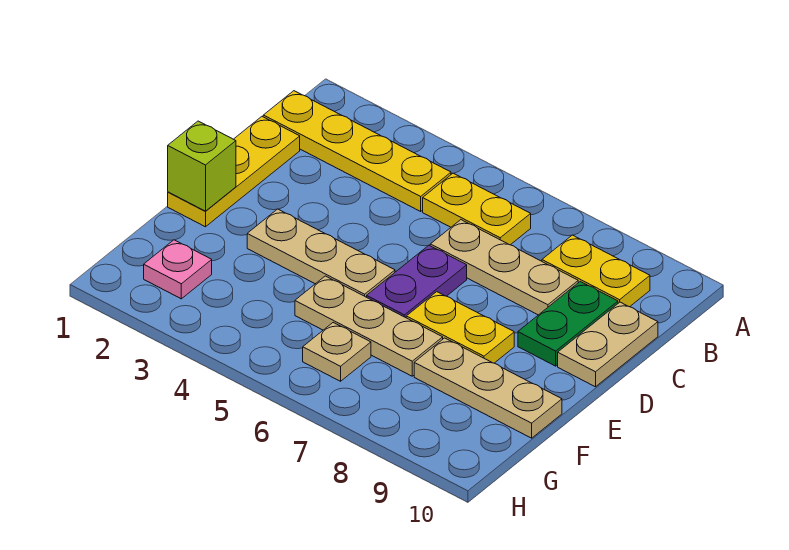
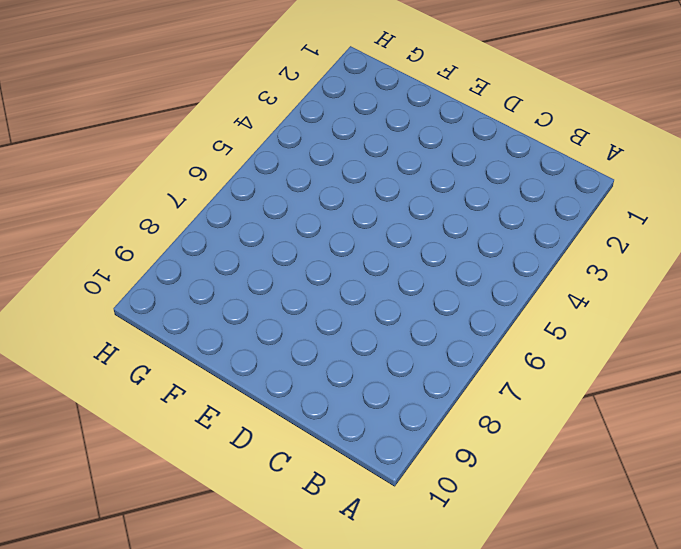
none -> yellow plate B1:B4 level 1
none -> yellow plate B5:B6 level 1
none -> yellow plate B8:B9 level 1

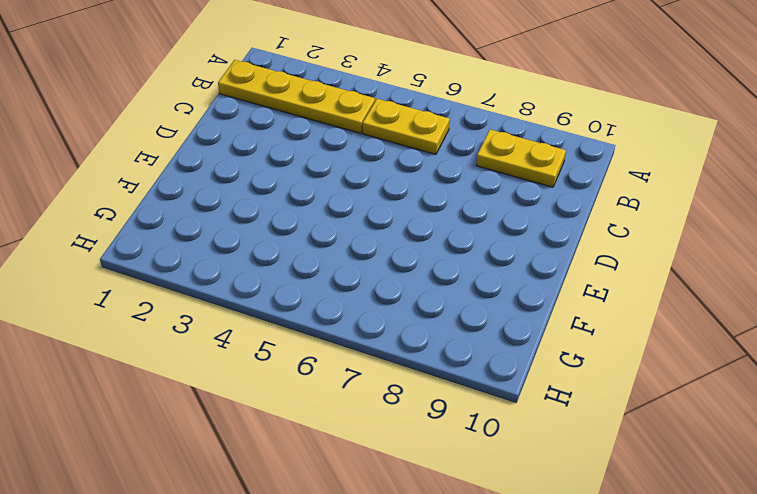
none -> yellow plate C1:E1 level 1
none -> tan plate C6:C8 level 1
none -> green plate C9:D9 level 1

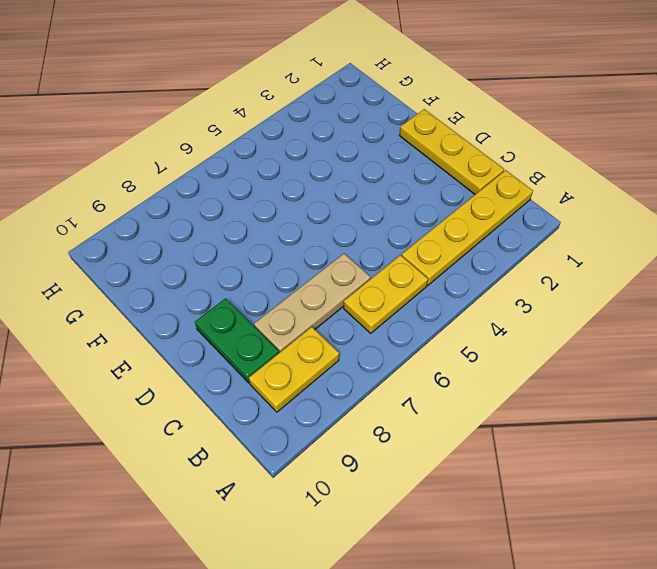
none -> tan plate C10:D10 level 1
none -> purple plate D6:E6 level 1
none -> tan plate E3:E5 level 1

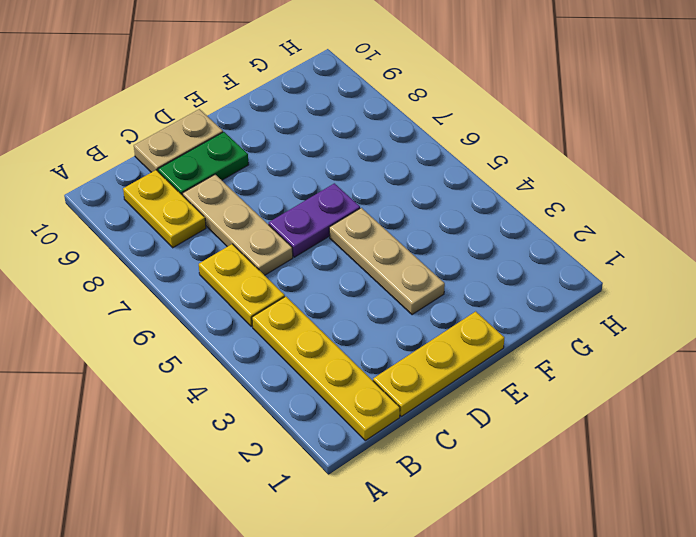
none -> yellow plate E7:E8 level 1
none -> tan plate F5:F7 level 1
none -> tan plate F8:F10 level 1

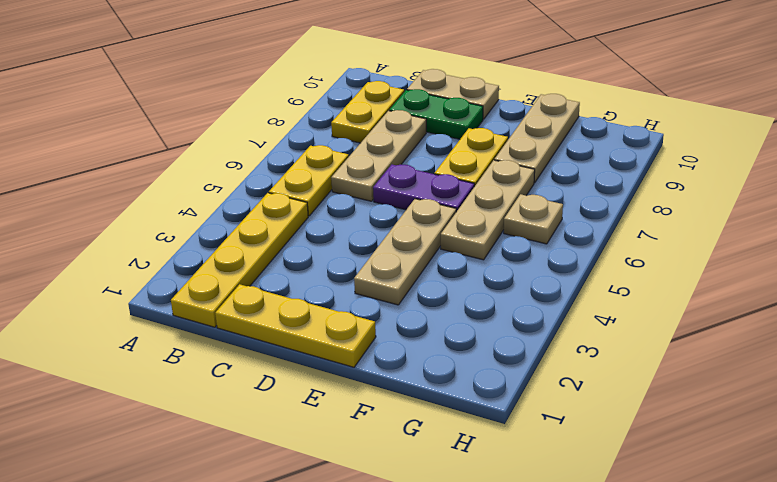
none -> pink plate G2 level 1
none -> lime brick E1 level 2

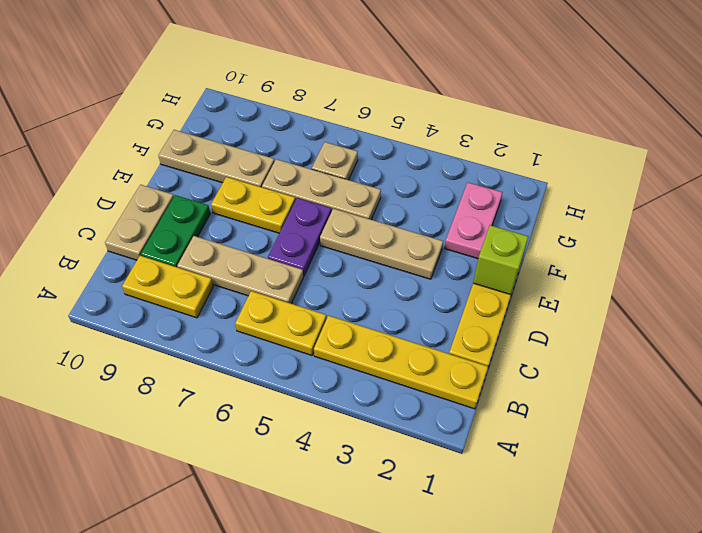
pink plate F2:G2 level 1 -> pink plate G2 level 1

